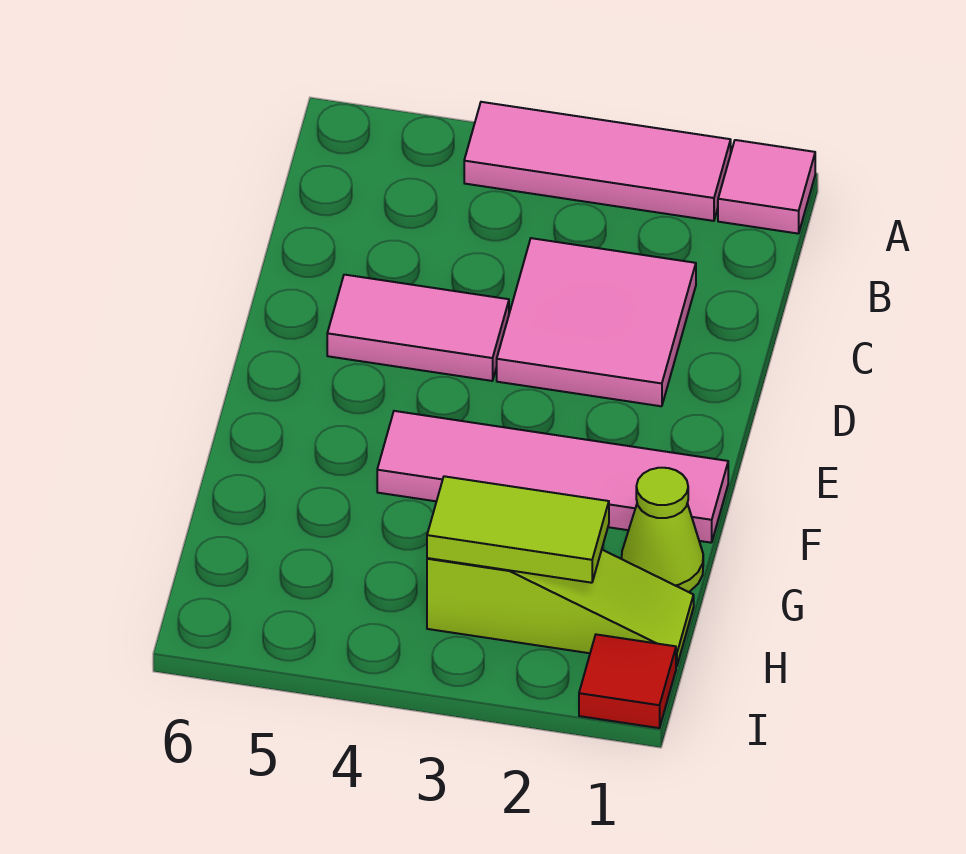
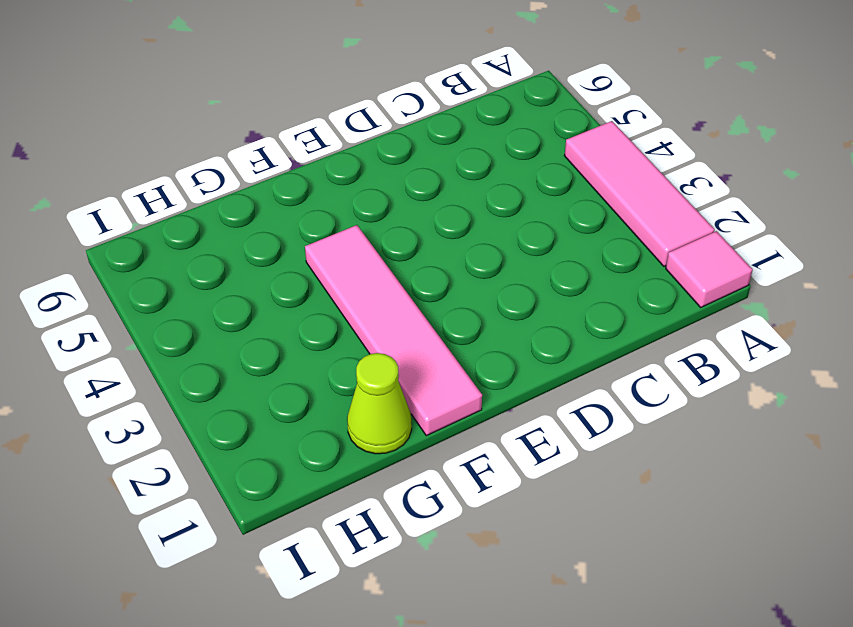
none -> pink tile C2:D3 level 1
none -> pink tile D4:D5 level 1

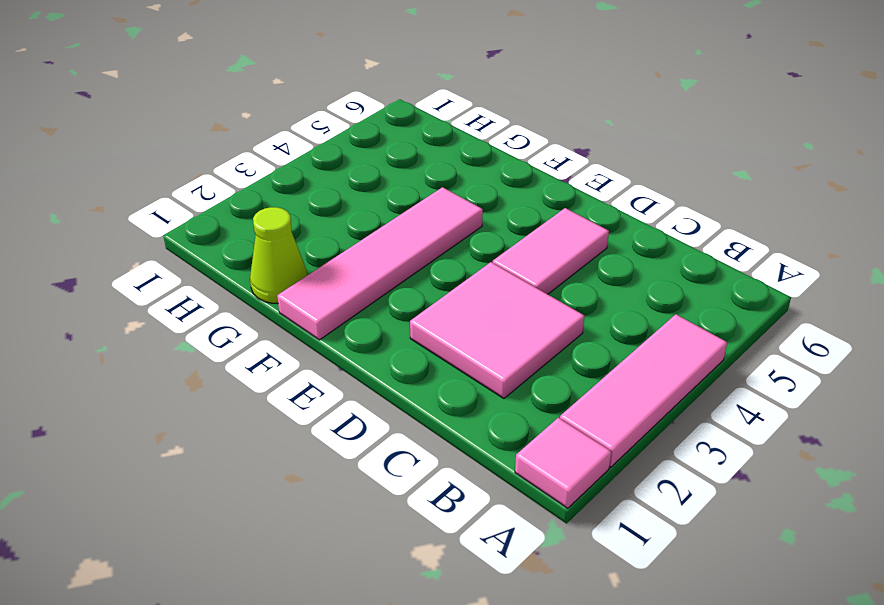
none -> lime slope H1:H3 level 1 top 3
none -> red tile I1 level 1

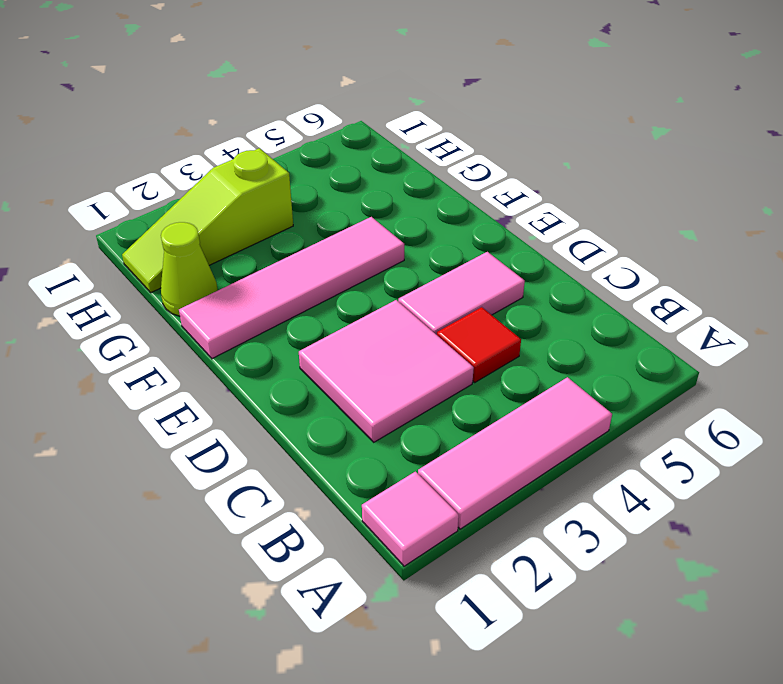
red tile C4 level 1 -> red tile I1 level 1
none -> lime tile H2:H3 level 2

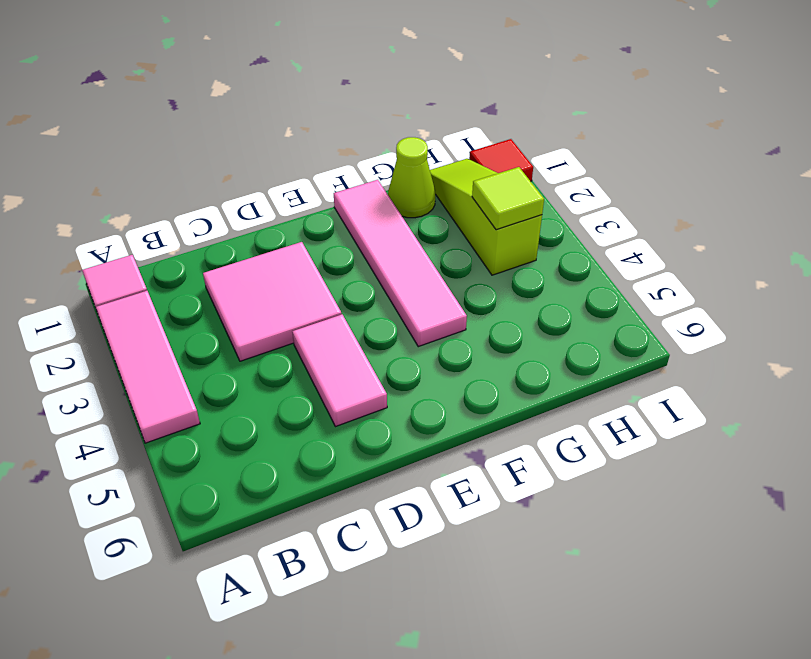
lime tile H3 level 2 -> lime tile H2:H3 level 2

